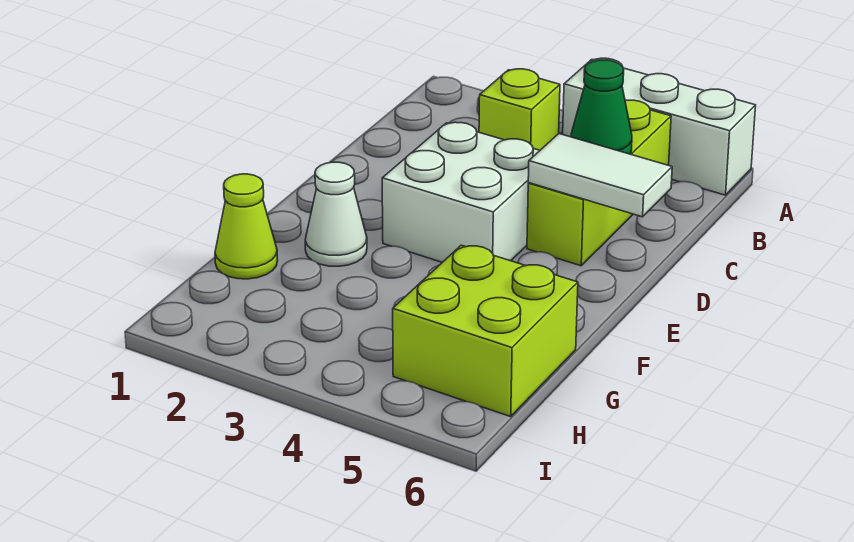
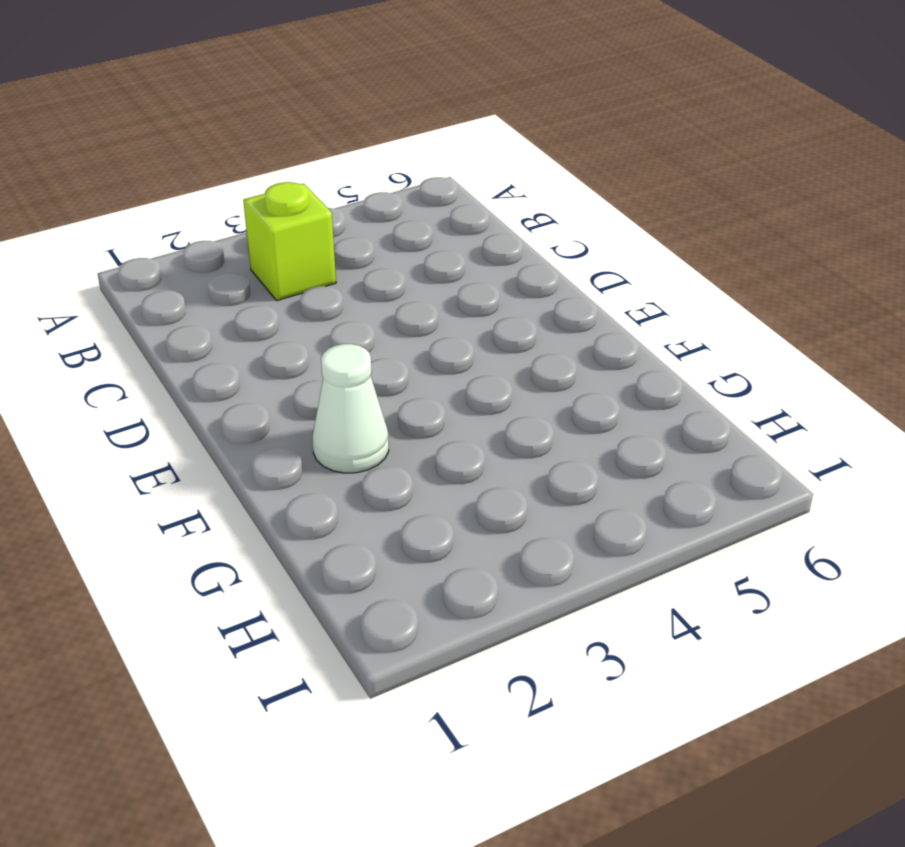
none -> white brick A4:A6 level 1
none -> lime brick B5:D5 level 1

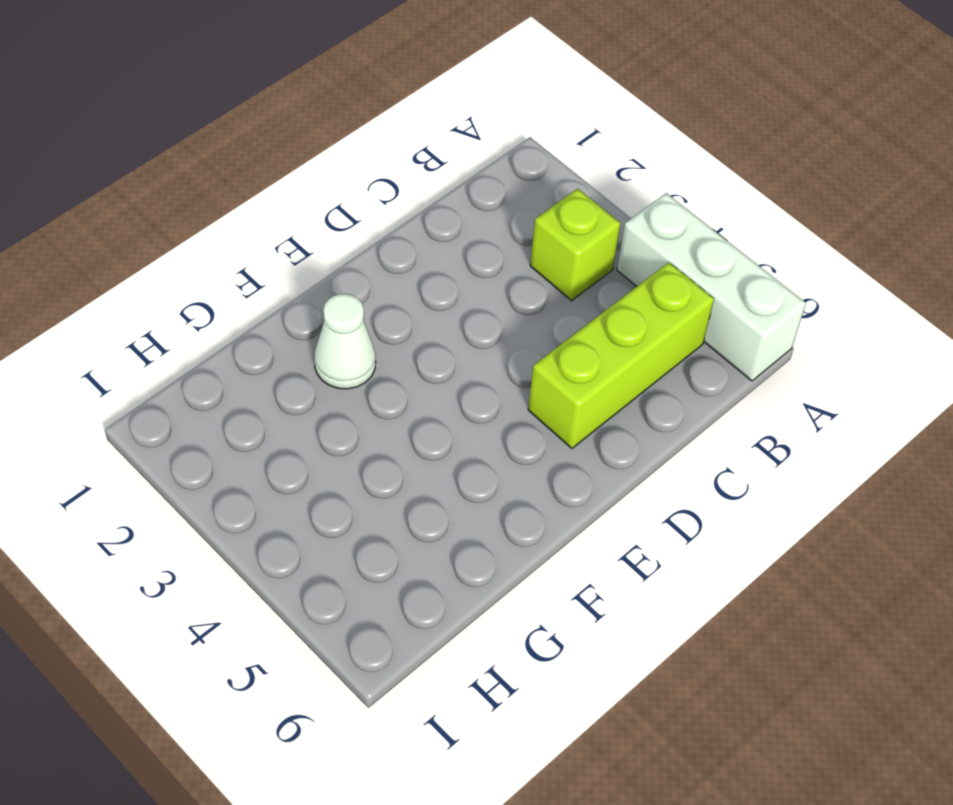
none -> white brick D3:E4 level 1
none -> lime cone G1 level 1

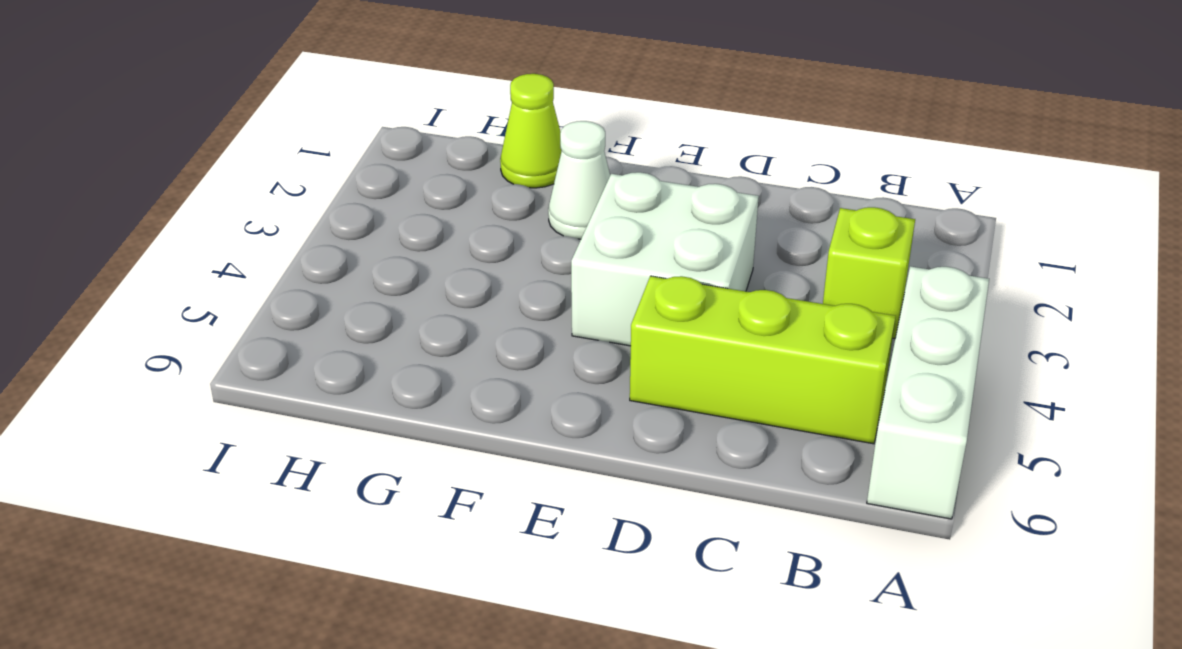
none -> lime brick G5:H6 level 1
none -> green cone C5 level 2

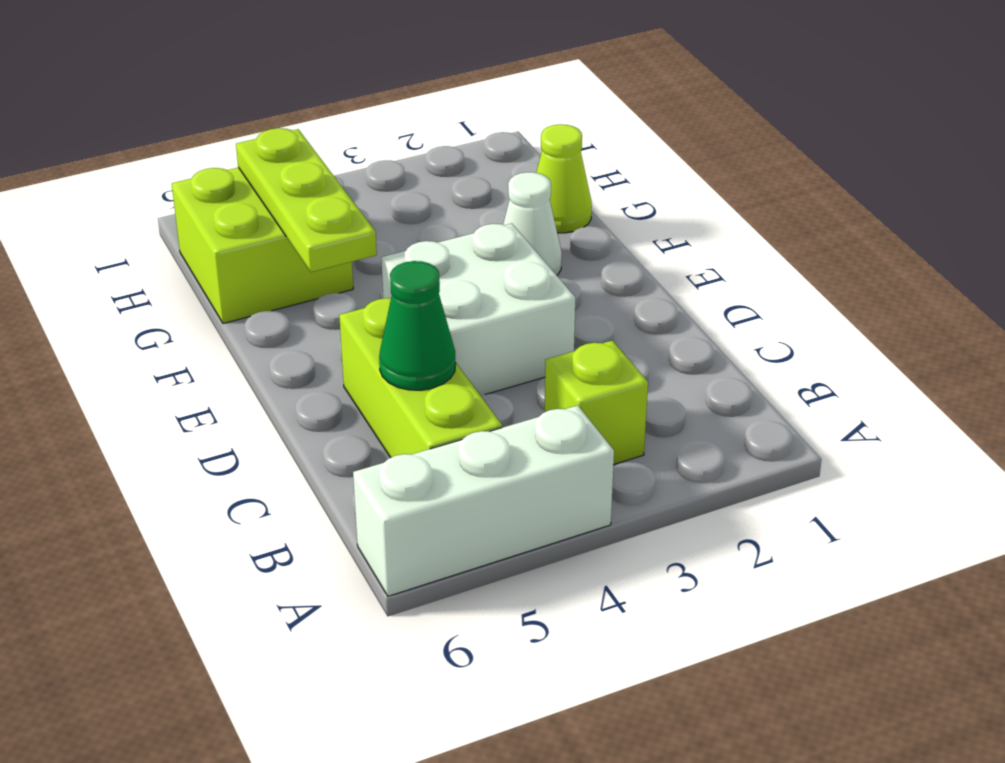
lime plate F5:H5 level 2 -> none
none -> white tile D5:D6 level 2

